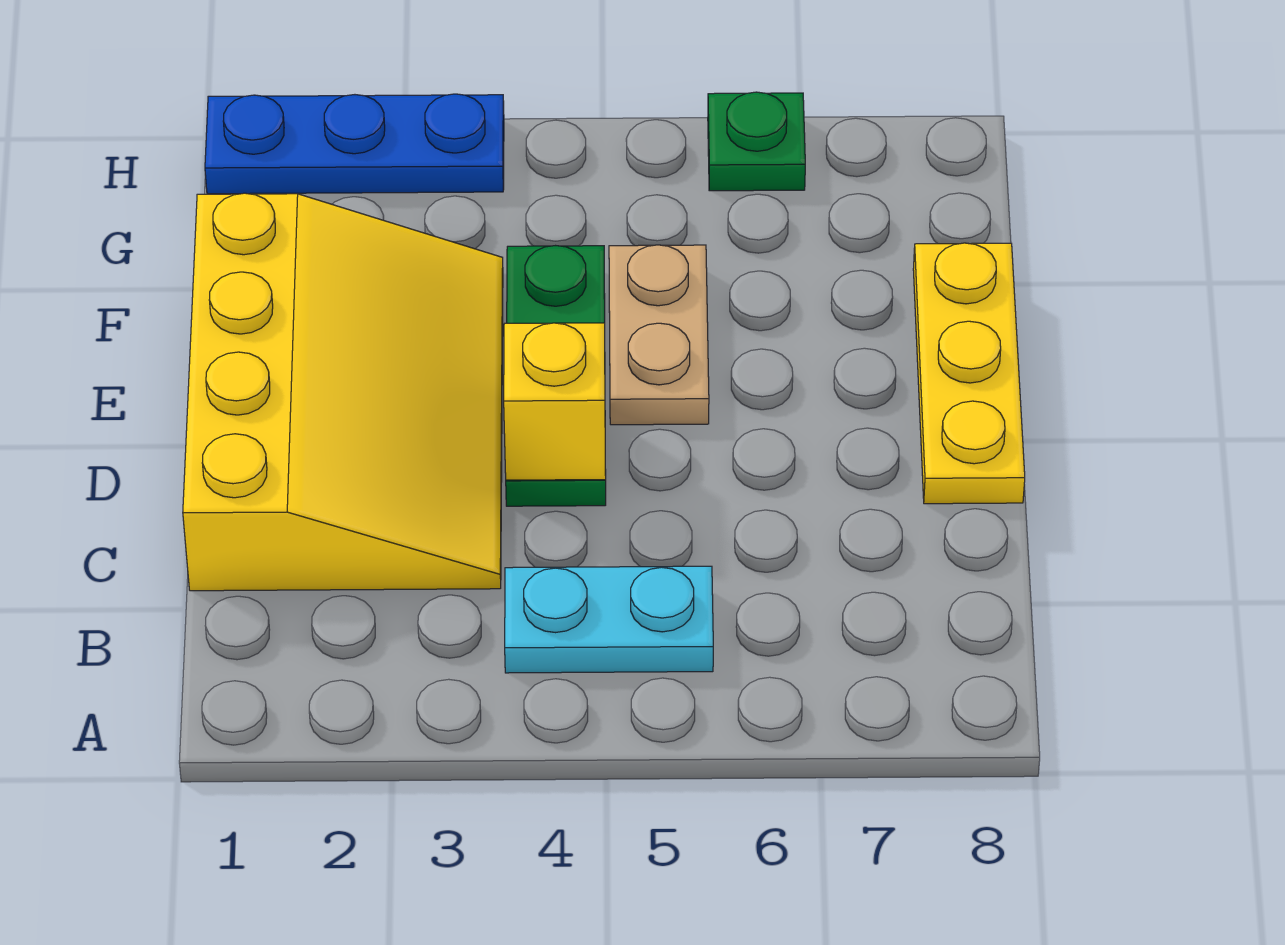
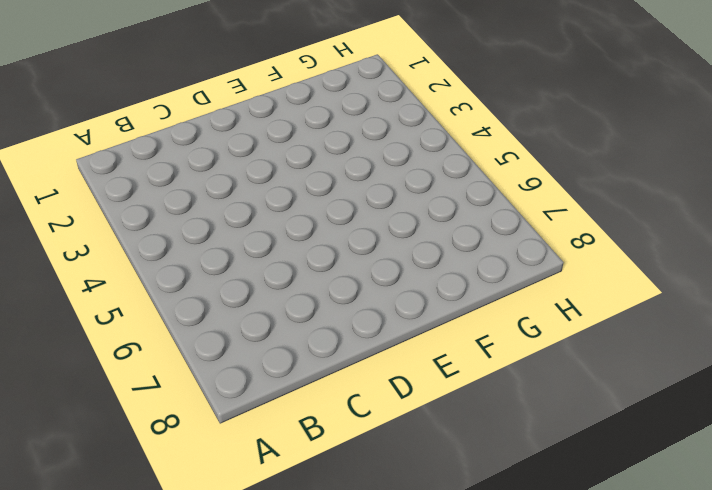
none -> cyan plate B4:B5 level 1
none -> yellow slope C1:F3 level 1 top 1

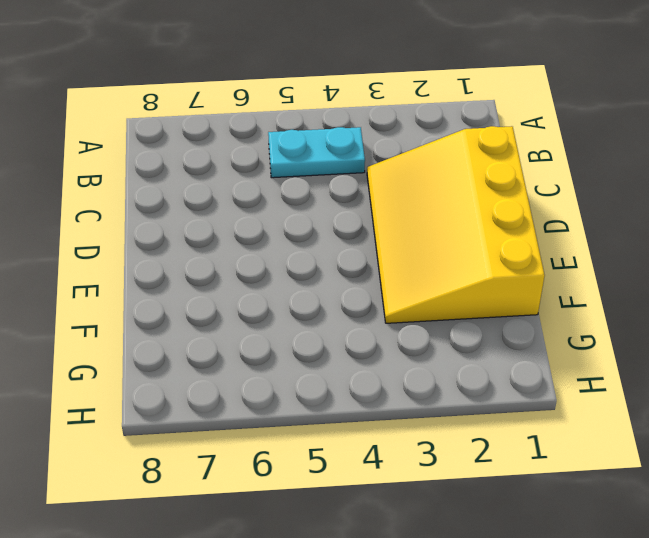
none -> green plate D4:F4 level 1
none -> yellow plate D8:F8 level 1

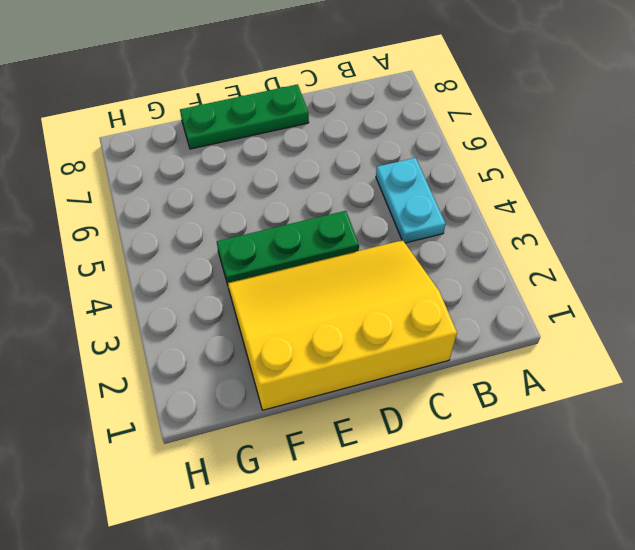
green plate D8:F8 level 1 -> yellow plate D8:F8 level 1
none -> tan plate E5:F5 level 1
none -> blue plate H1:H3 level 1

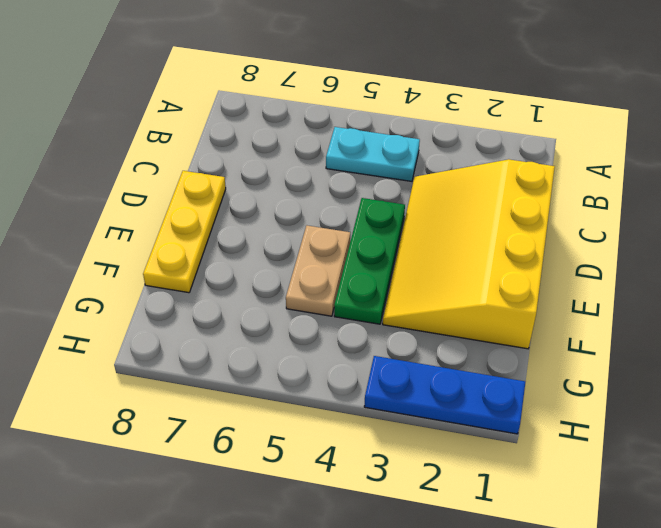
none -> green plate H6 level 1
none -> yellow brick D4 level 2

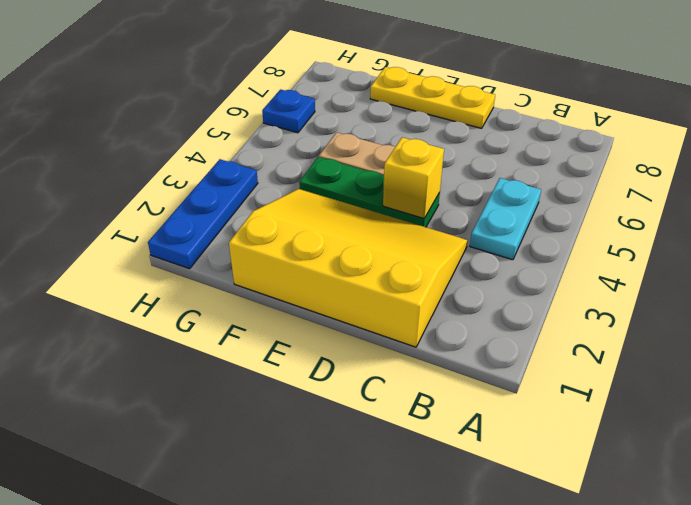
blue plate H6 level 1 -> green plate H6 level 1

